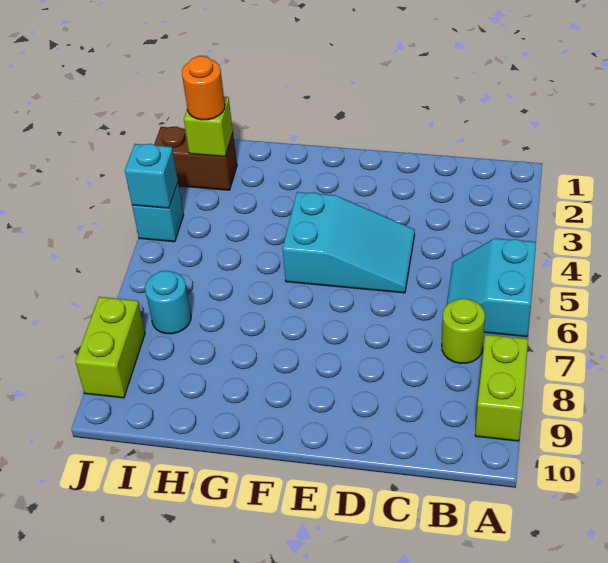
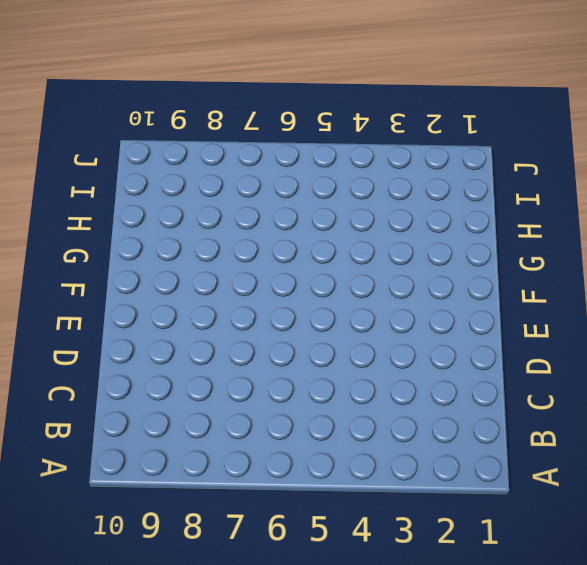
none -> cyan slope A5:B6 level 1 top A
none -> lime brick A8:A9 level 1

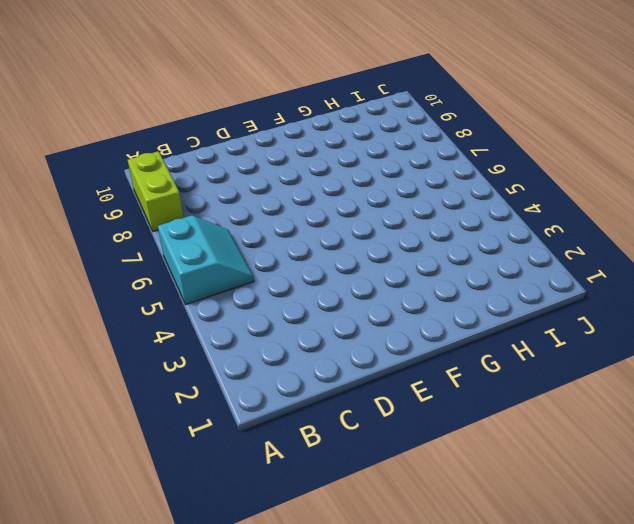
none -> lime round brick B7 level 1
none -> cyan slope D4:F5 level 1 top F

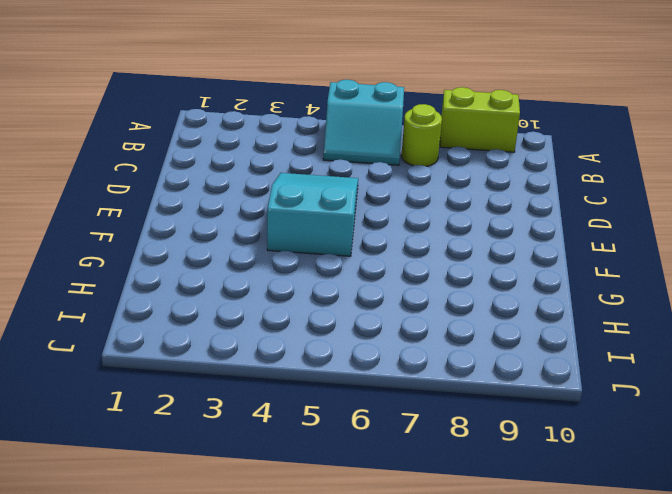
none -> brown brick I2:J2 level 1
none -> cyan round brick I7 level 1

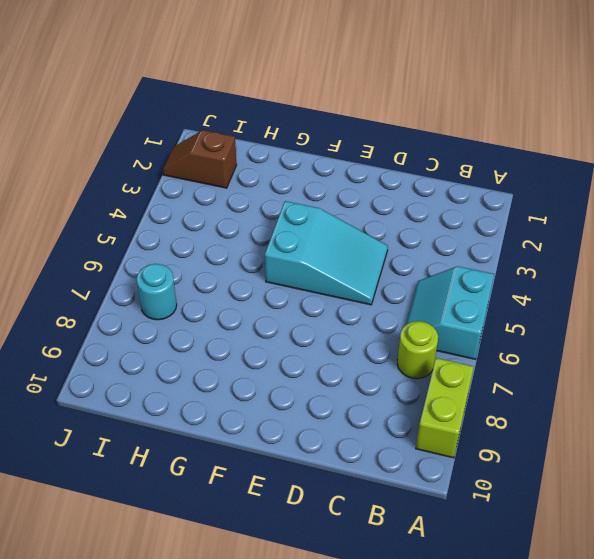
brown slope I2:J2 level 1 top I -> brown brick I2:J2 level 1
none -> cyan brick J4 level 1
none -> lime brick J8:J9 level 1

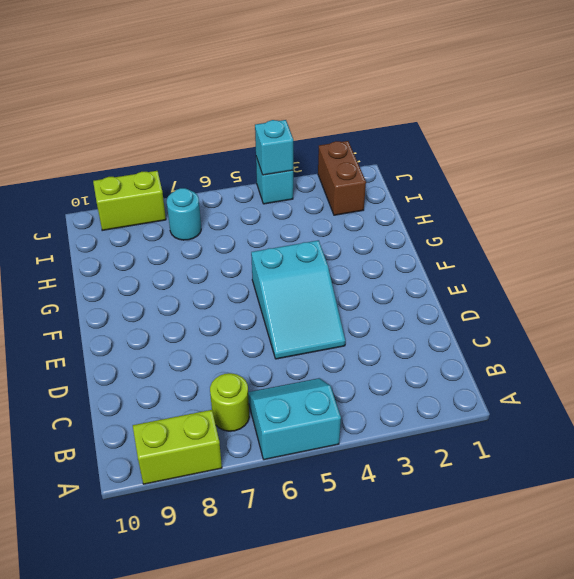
none -> lime brick I2 level 2
none -> orange round brick I2 level 3

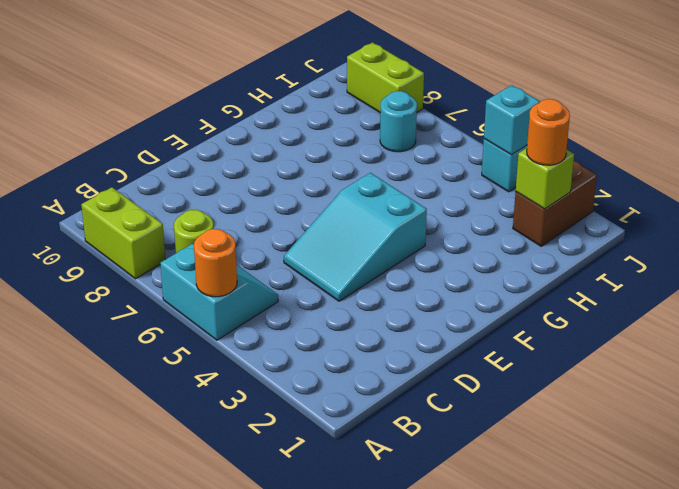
orange round brick A5 level 2 -> none

